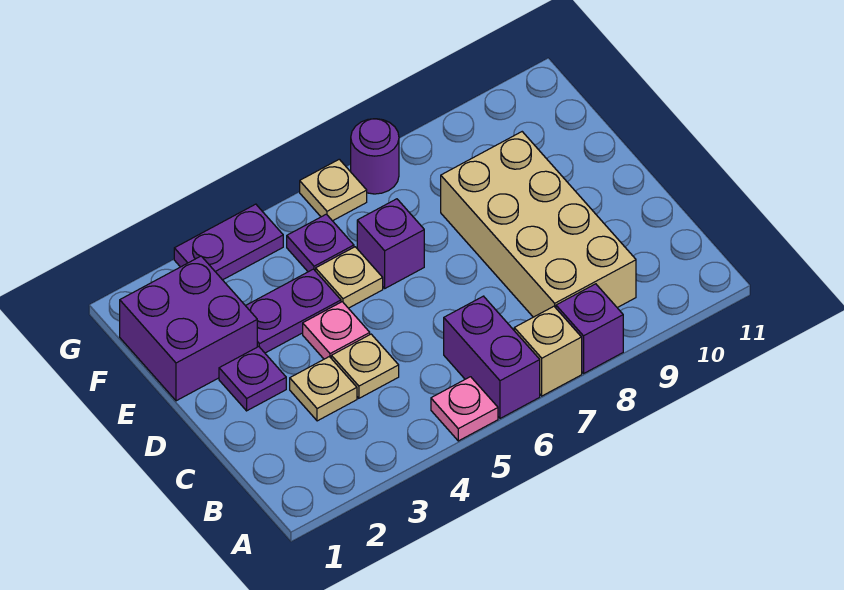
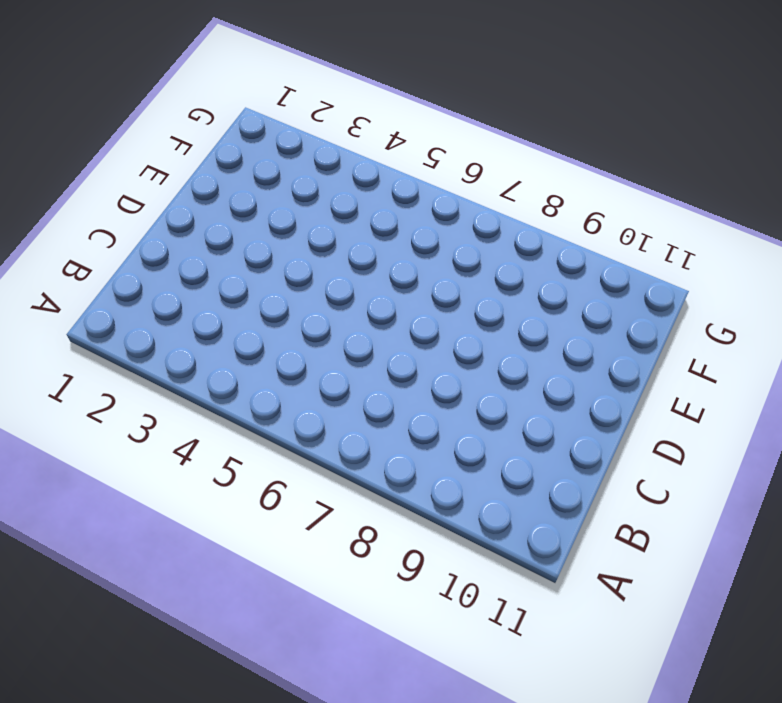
none -> pink plate A5 level 1
none -> purple brick A6:B6 level 1
none -> tan brick A7 level 1

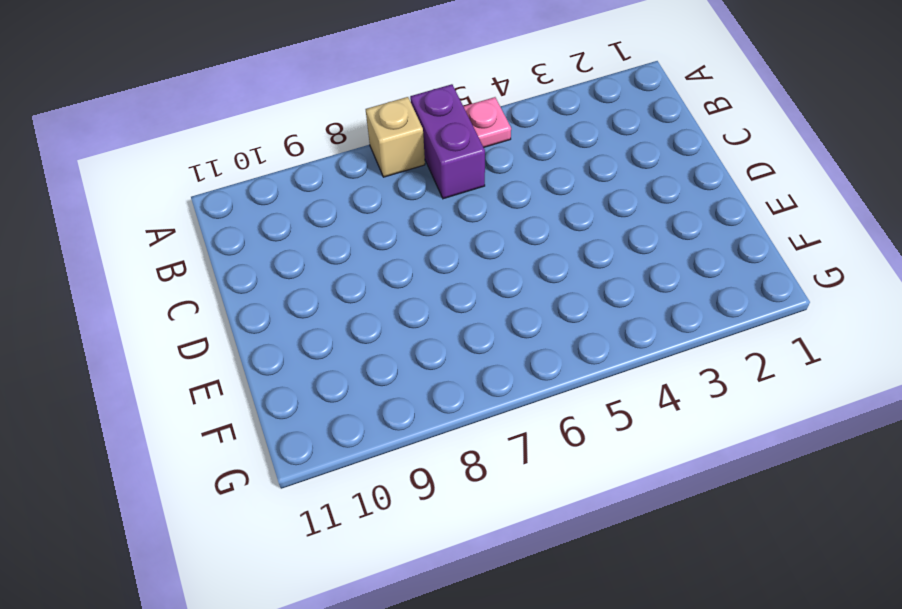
none -> purple brick A8 level 1
none -> tan brick B8:E9 level 1
none -> tan plate C3 level 1

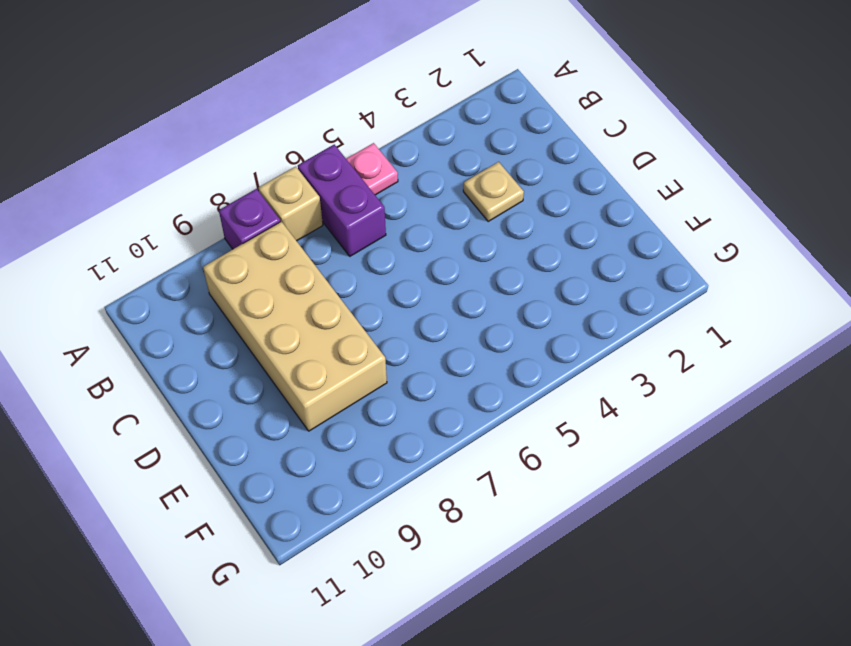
none -> tan plate C4 level 1
none -> purple plate D2 level 1
none -> pink plate D4 level 1

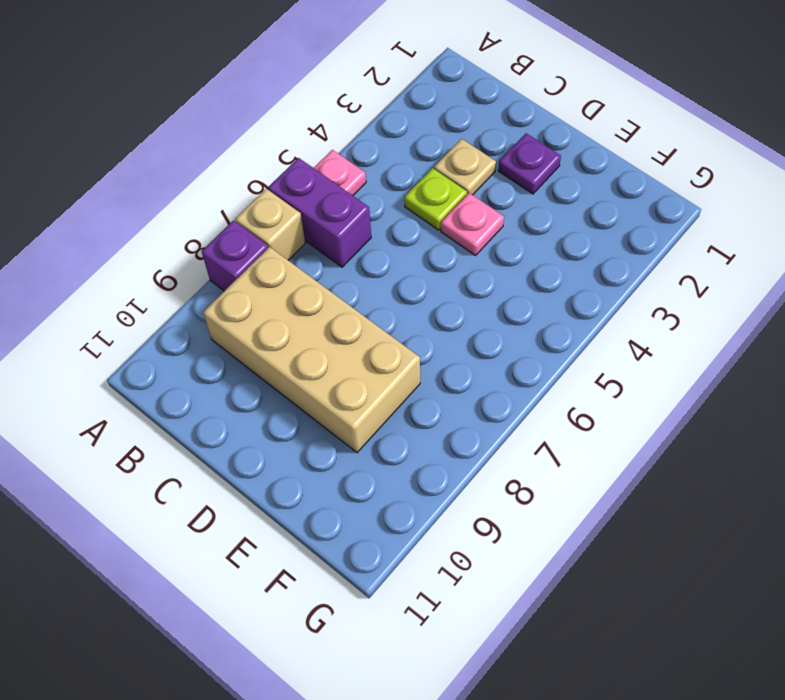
lime plate C4 level 1 -> tan plate C4 level 1
none -> purple brick E1:F2 level 1
none -> purple plate E3:E4 level 1
none -> tan plate E5 level 1

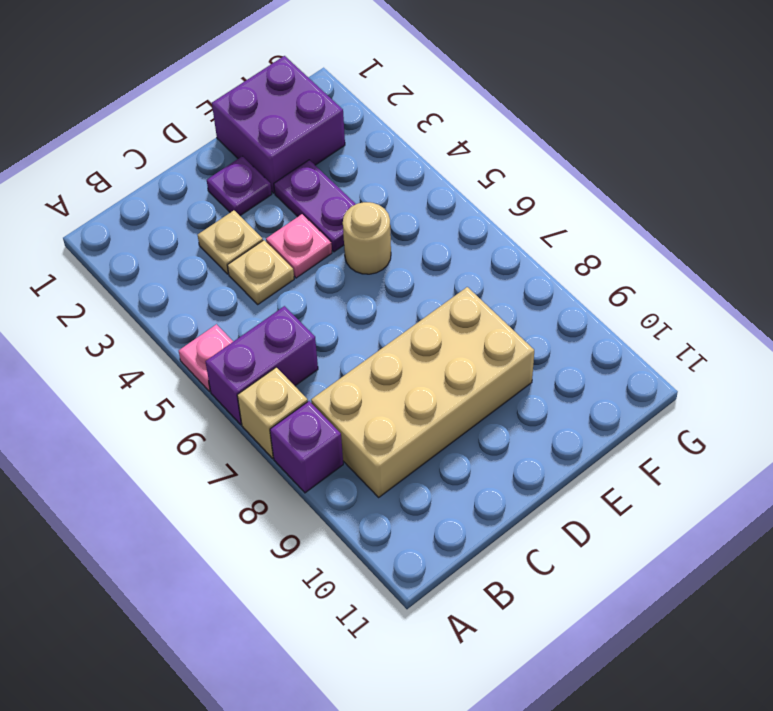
tan round brick E5 level 1 -> tan plate E5 level 1
none -> purple brick E6 level 1
none -> purple plate F5 level 1
none -> purple plate G3:G4 level 1

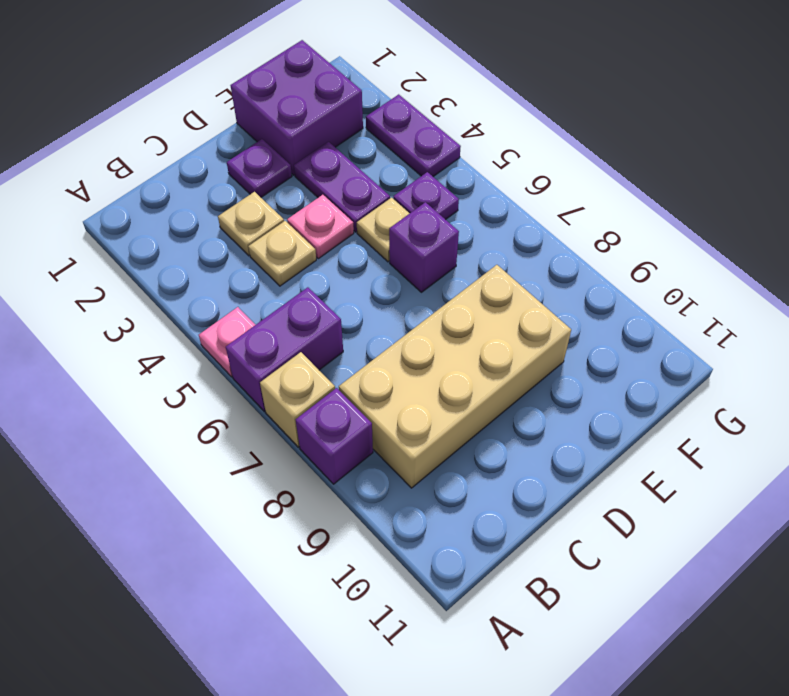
none -> tan plate G6 level 1
none -> purple round brick G7 level 1

